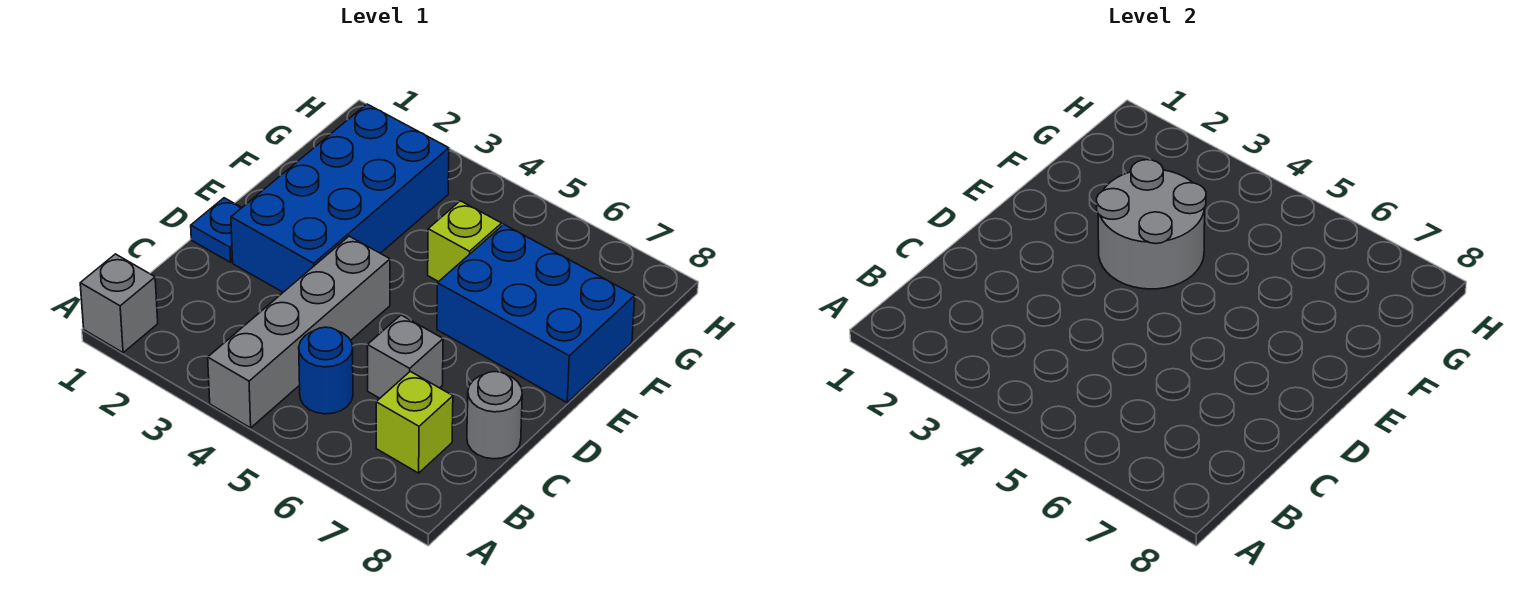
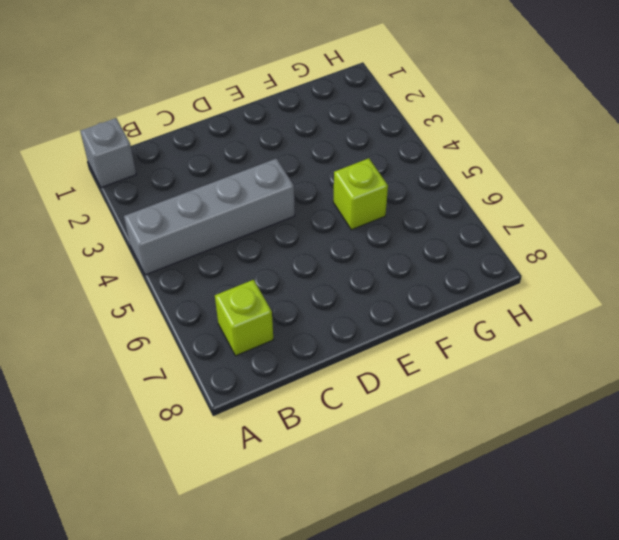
none -> blue round brick B5 level 1
none -> grey brick C6 level 1

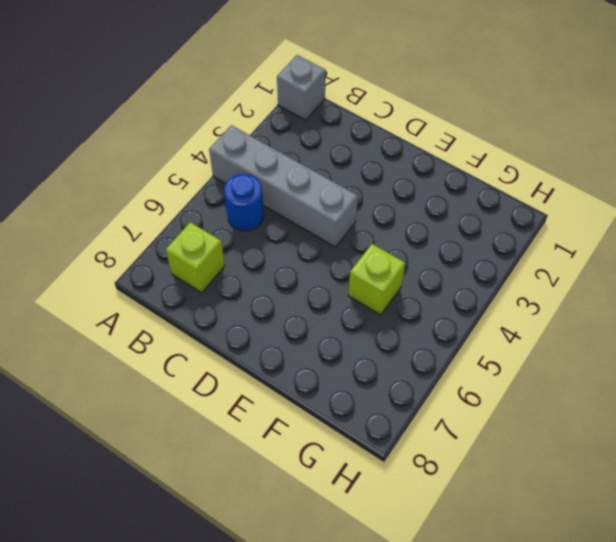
none -> grey brick C6 level 1
none -> grey round brick C8 level 1

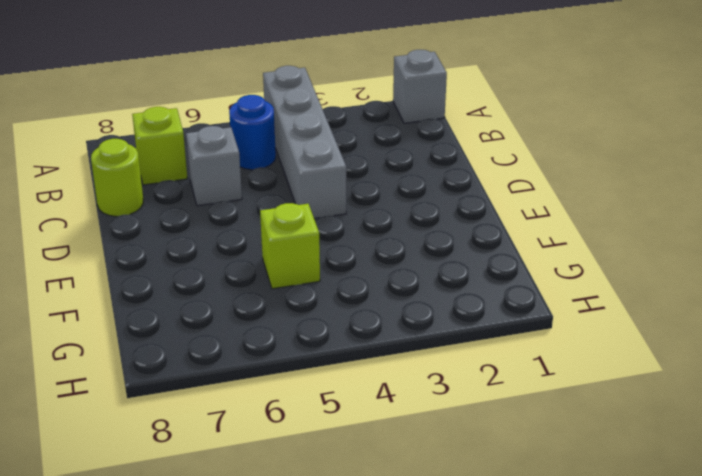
lime round brick C8 level 1 -> grey round brick C8 level 1
none -> blue plate D1 level 1
none -> blue brick D2:G3 level 1

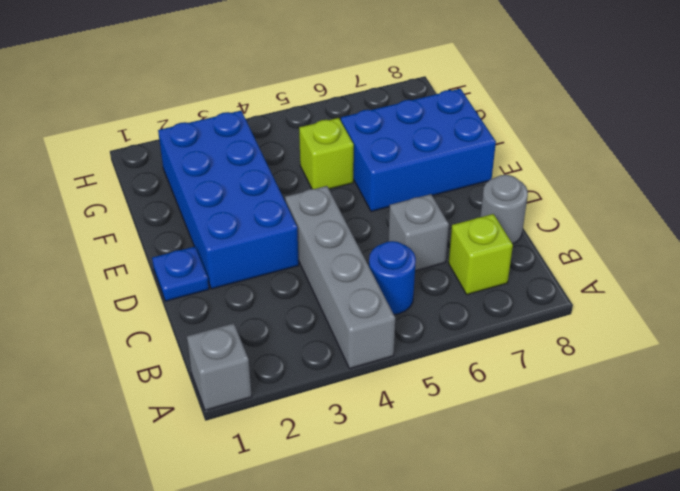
none -> grey round brick E3:F4 level 2

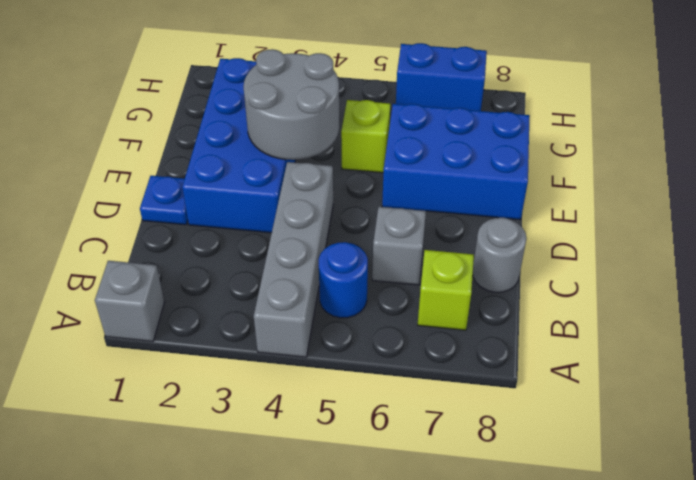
blue brick H6:H7 level 1 -> none

